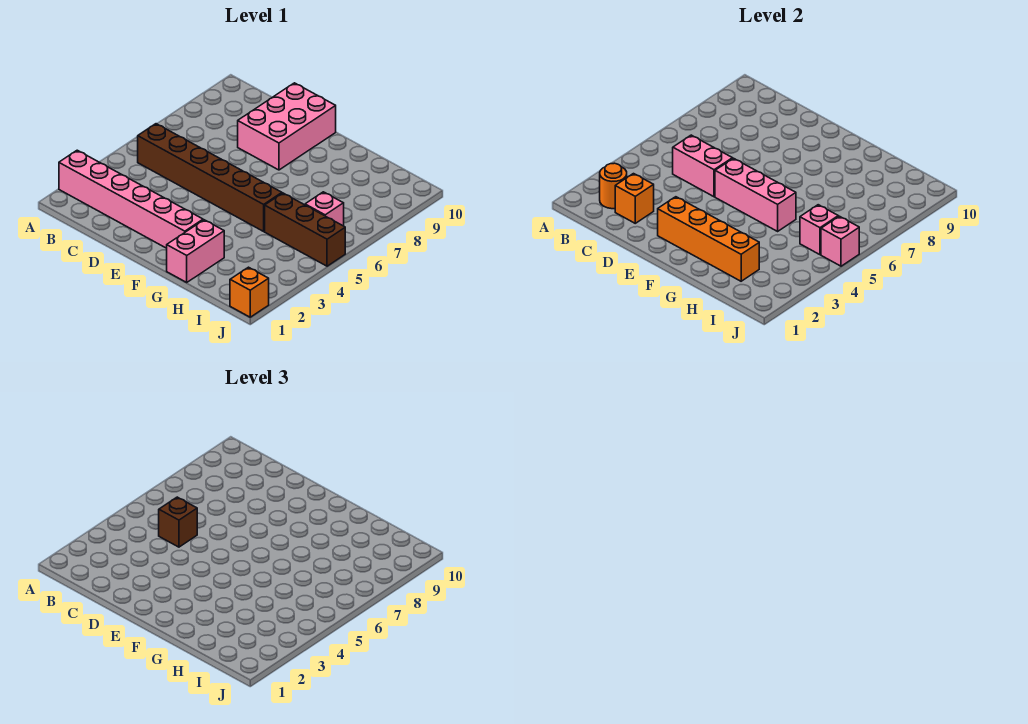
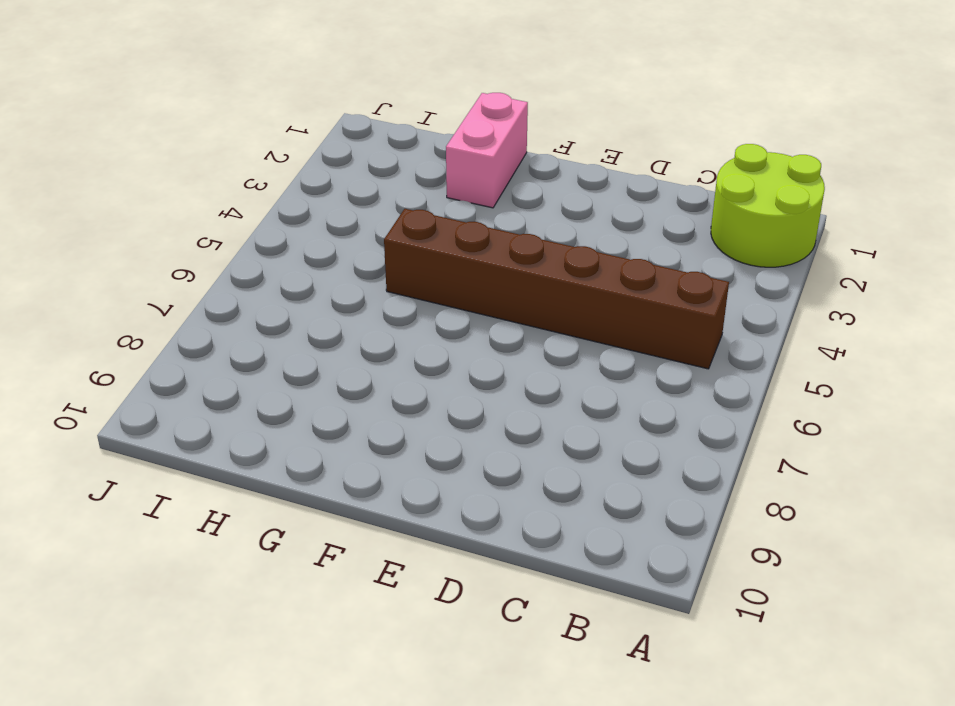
lime round brick A1:B2 level 1 -> pink brick A2:F2 level 1
none -> pink brick D8:E10 level 1
none -> brown brick H5:J5 level 1
none -> pink brick I6 level 1

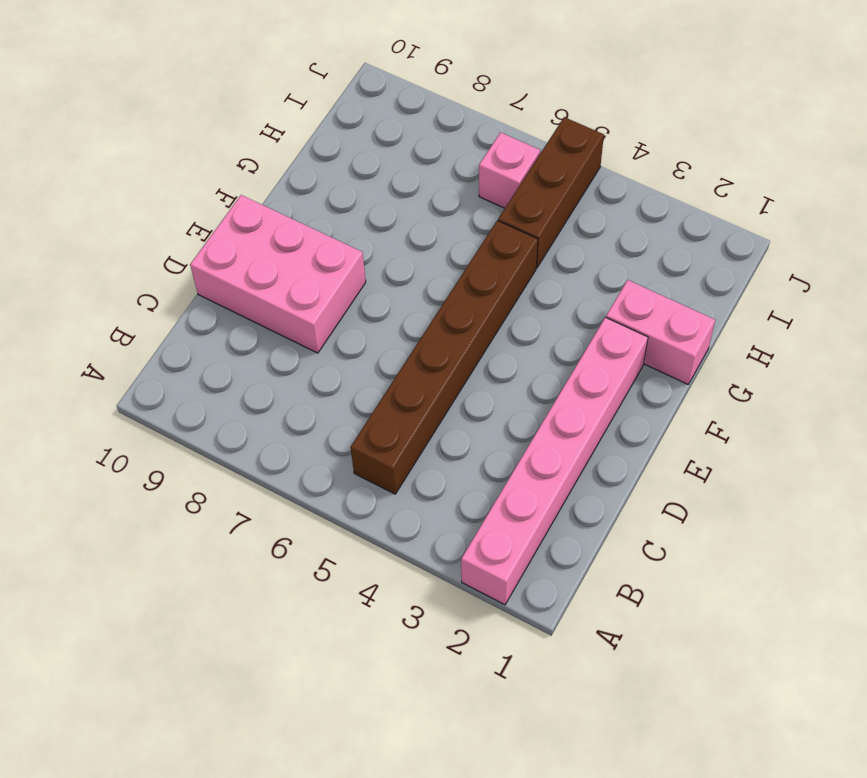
none -> orange brick J1 level 1
none -> orange round brick B2 level 2
none -> orange brick C2 level 2

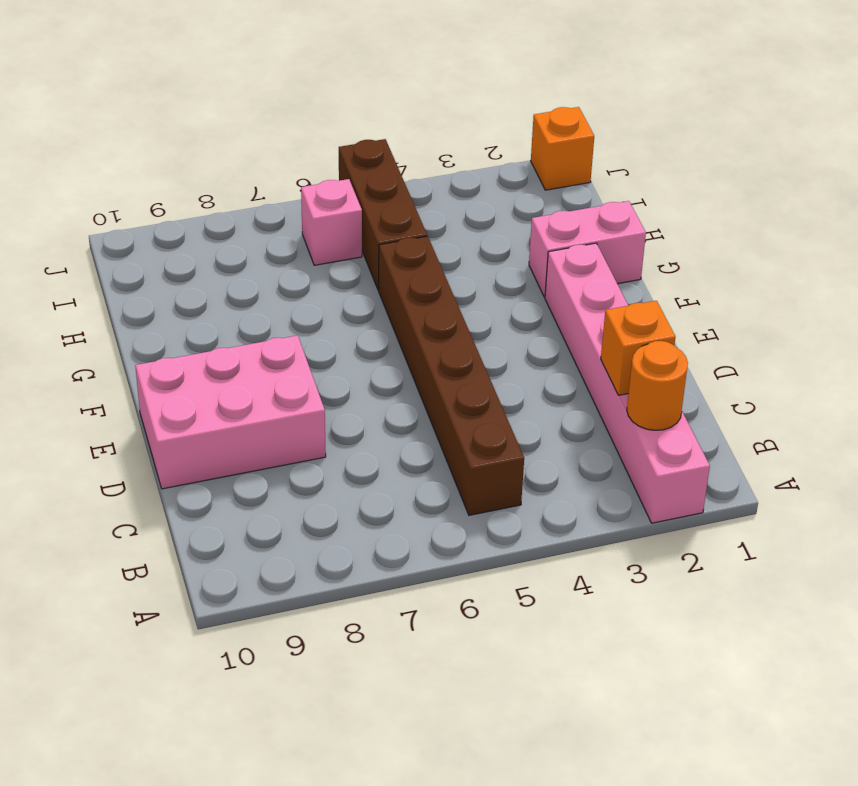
none -> pink brick C5:D5 level 2
none -> orange brick E2:H2 level 2
none -> pink brick E5:G5 level 2

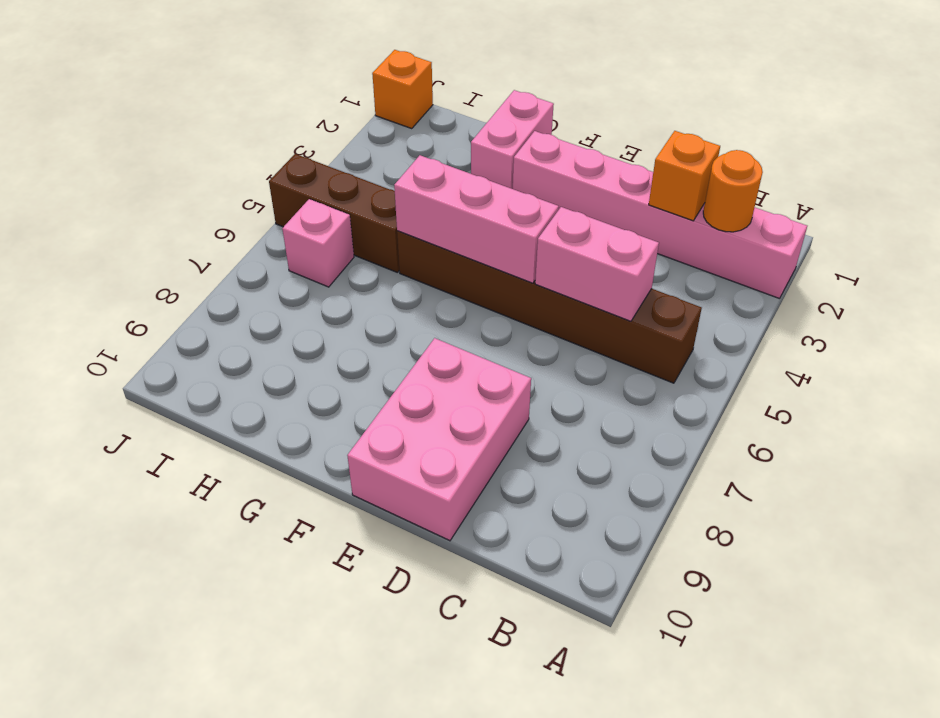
none -> orange brick E2:H2 level 2
none -> pink brick I5 level 2
none -> pink brick J5 level 2

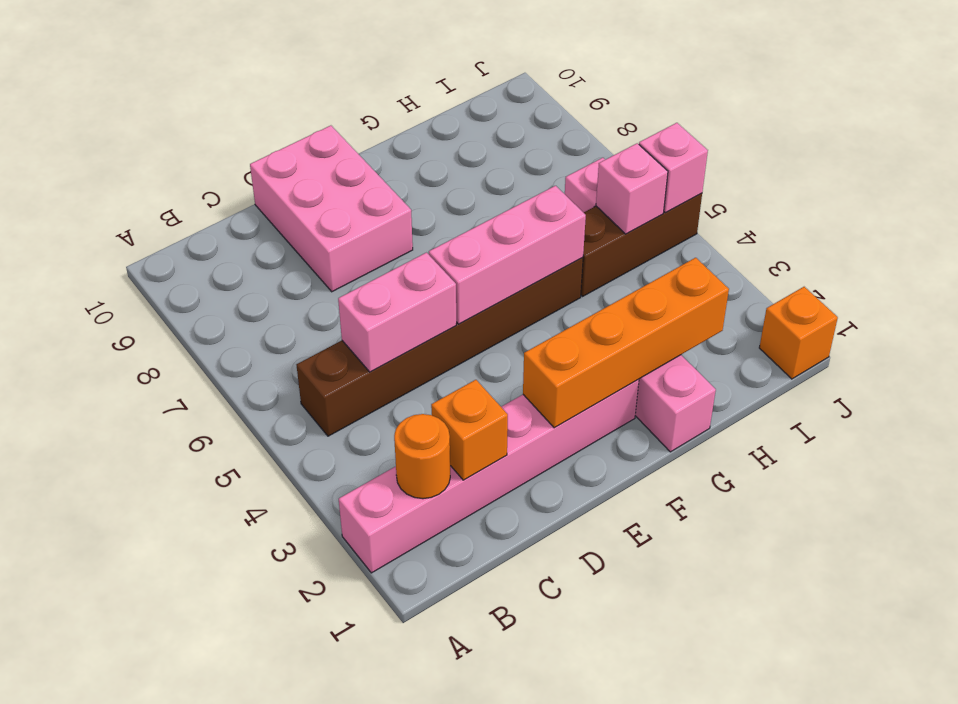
none -> brown brick C5 level 3

